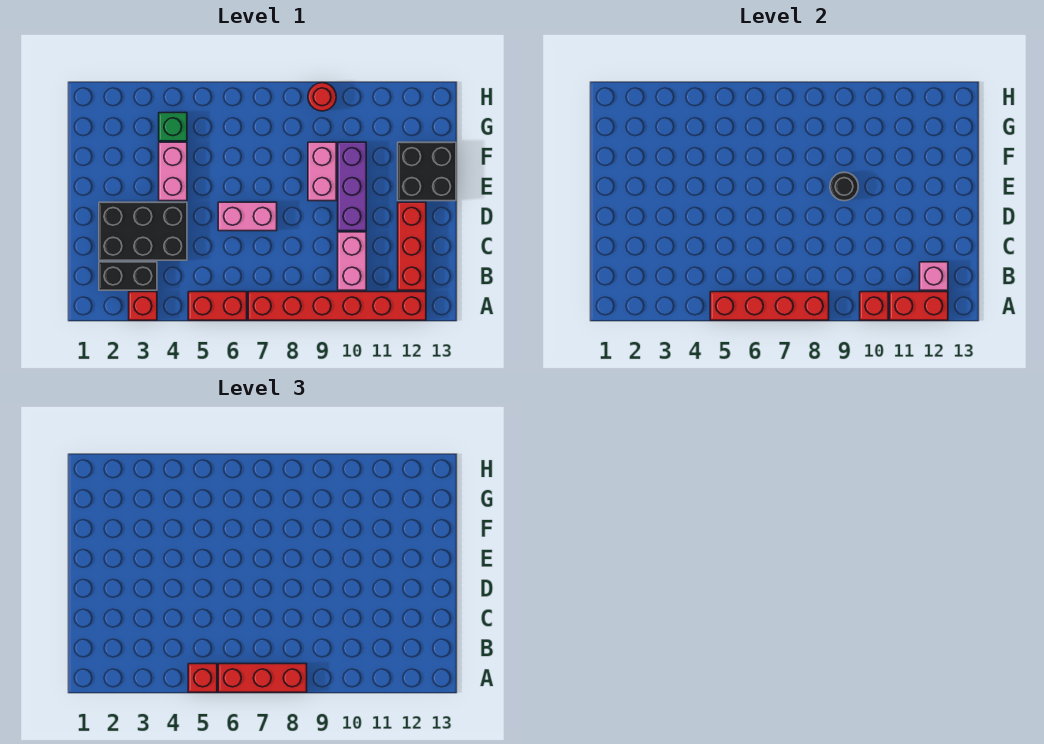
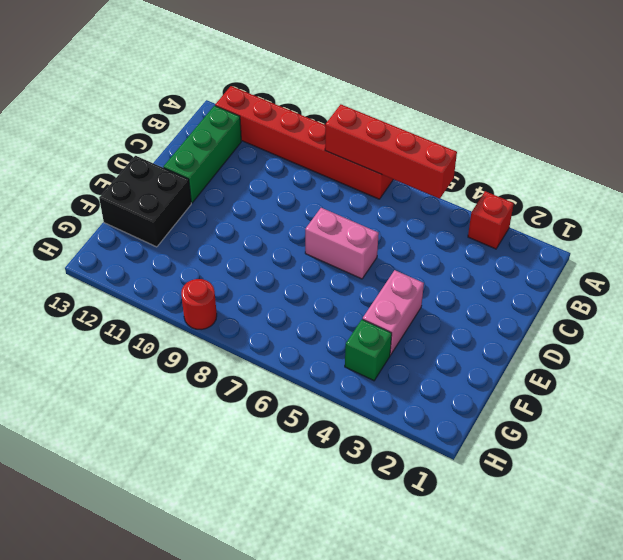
green brick B12:D12 level 1 -> red brick B12:D12 level 1
none -> red brick A5:A6 level 1
none -> black brick B2:B3 level 1
none -> pink brick B10:C10 level 1

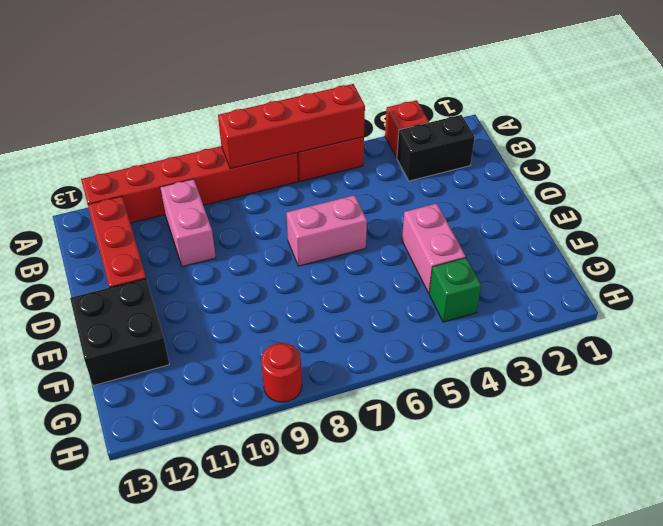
none -> black brick C2:D4 level 1
none -> purple brick D10:F10 level 1
none -> pink brick E9:F9 level 1

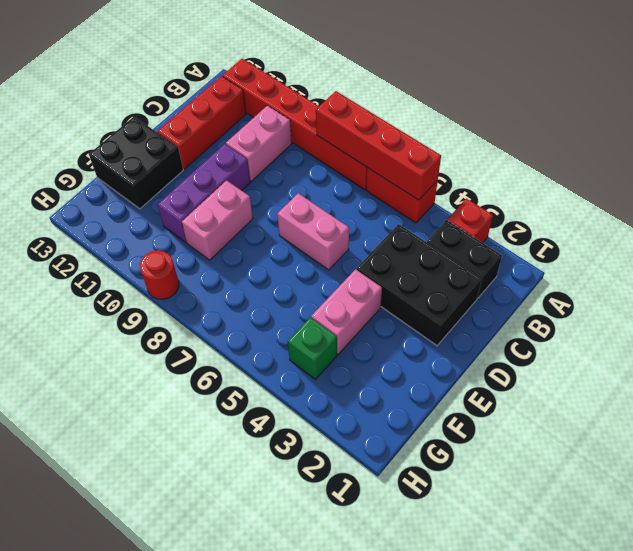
none -> red brick A10 level 2
none -> red brick A11:A12 level 2
none -> pink brick B12 level 2

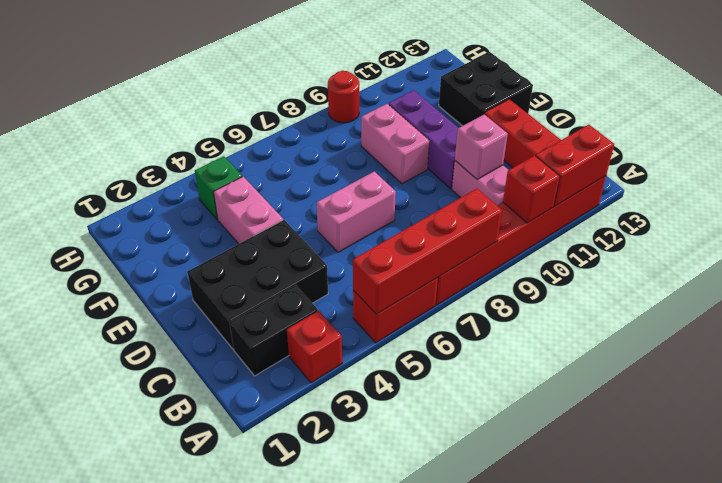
pink brick C10 level 2 -> pink brick B12 level 2
none -> black round brick E9 level 2
none -> red brick A5 level 3
none -> red brick A6:A8 level 3

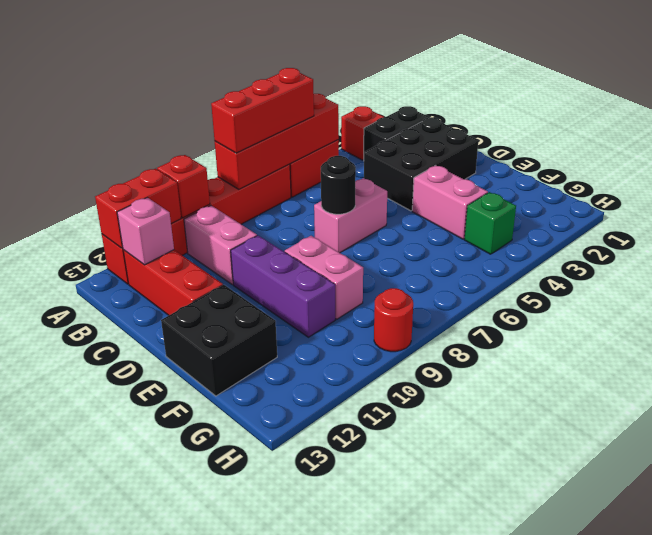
black round brick D7 level 2 -> black round brick E9 level 2
none -> red brick A5 level 3

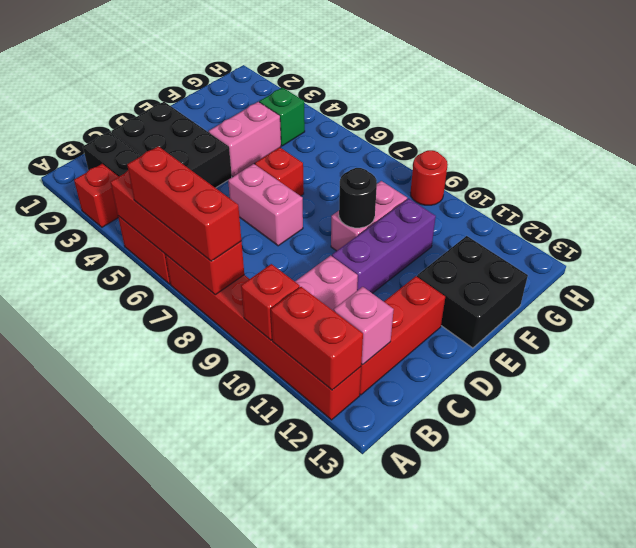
red brick E6 level 1 -> red brick A5 level 3

